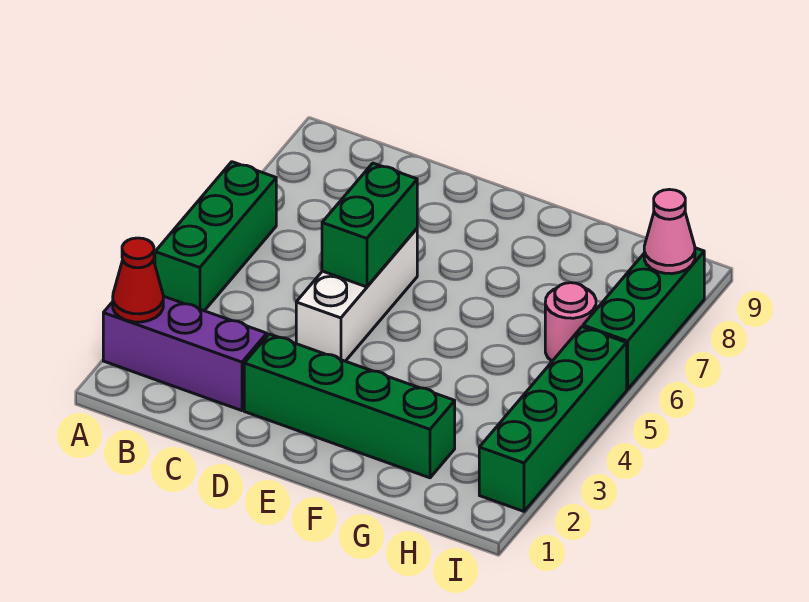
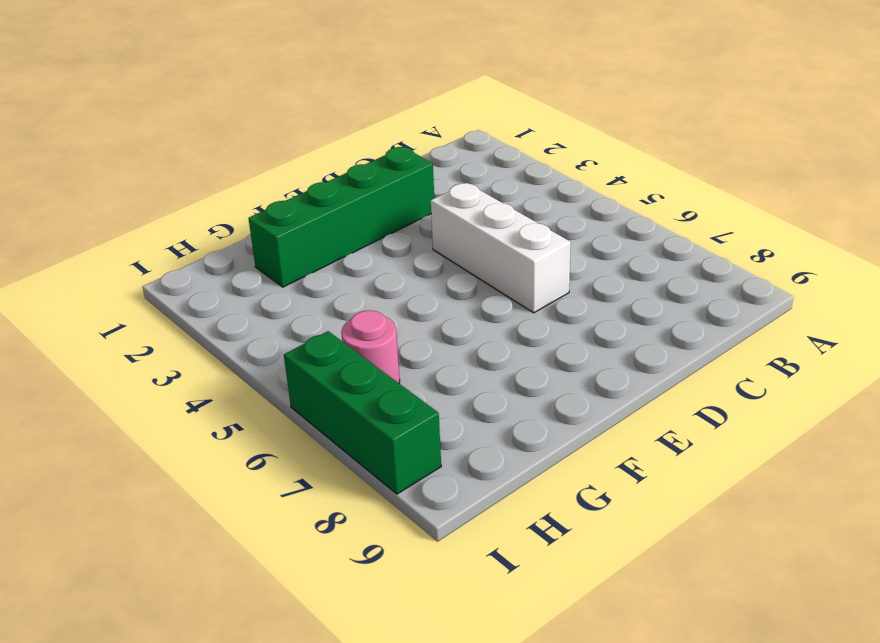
none -> purple brick A2:C2 level 1
none -> green brick A4:A6 level 1

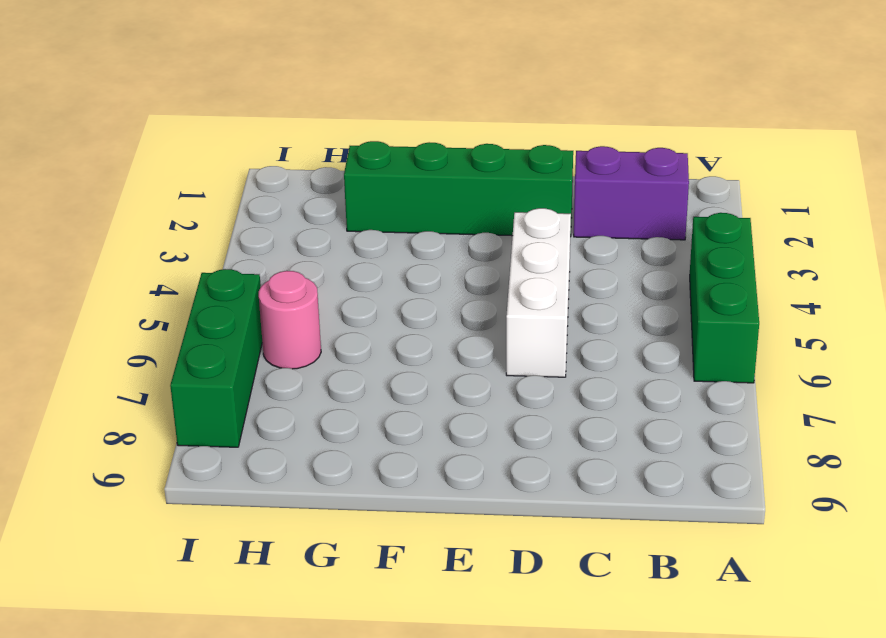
purple brick B2:C2 level 1 -> purple brick A2:C2 level 1
none -> green brick I2:I5 level 1
none -> red cone A2 level 2

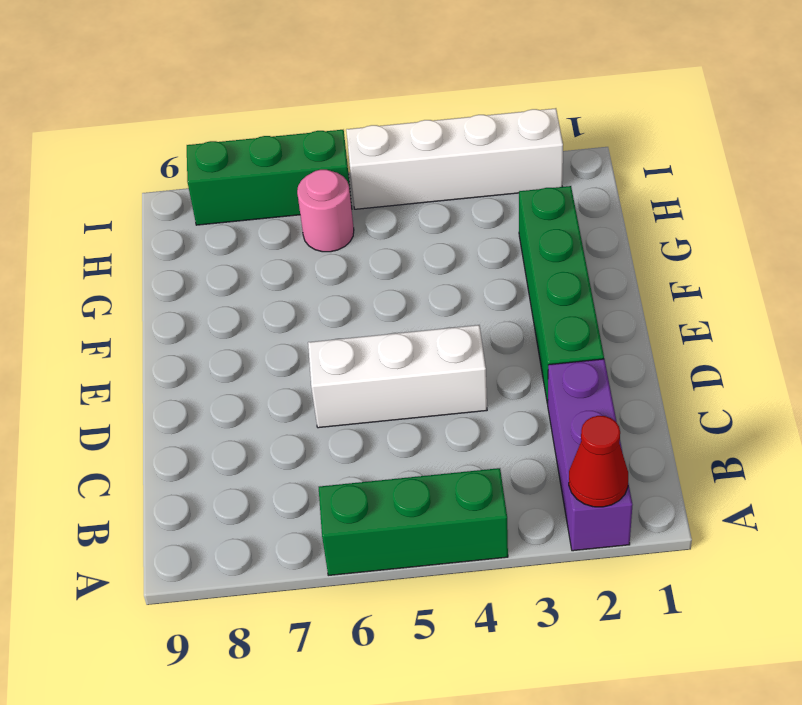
white brick I2:I5 level 1 -> green brick I2:I5 level 1
none -> green brick D5:D6 level 2
none -> pink cone I8 level 2

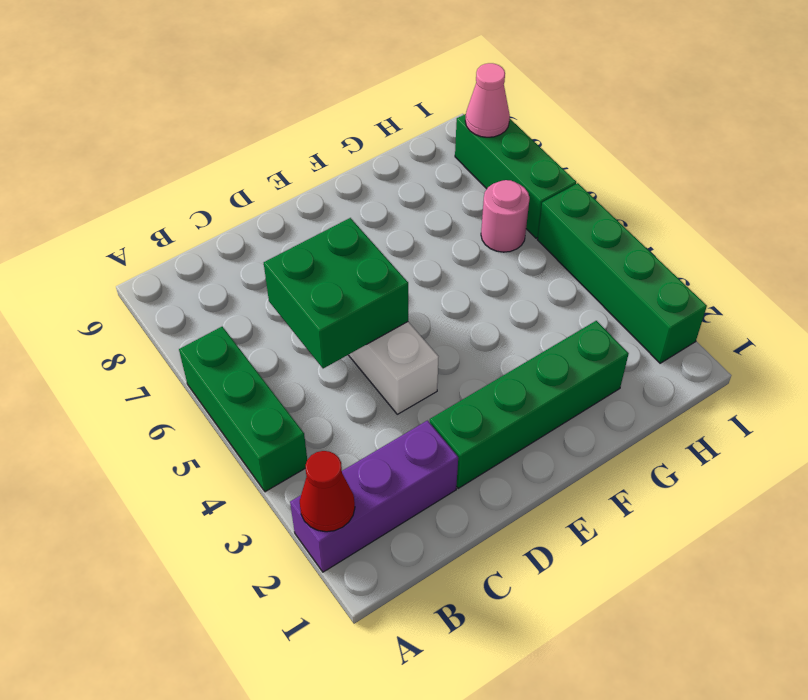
green brick C5:D6 level 2 -> green brick D5:D6 level 2

